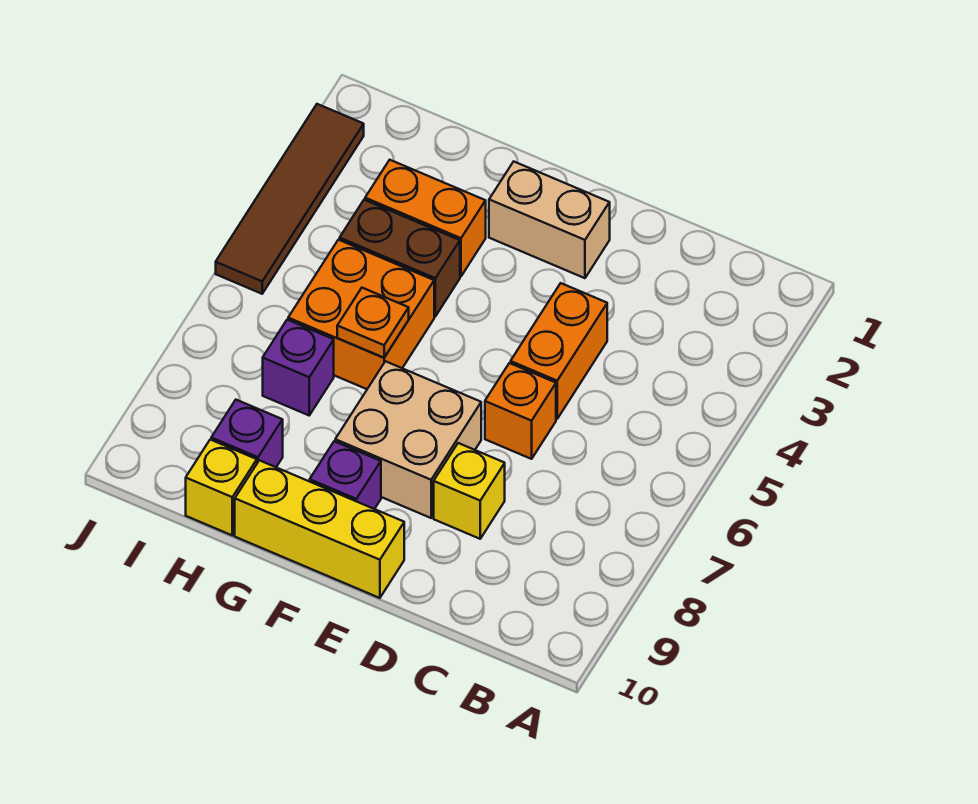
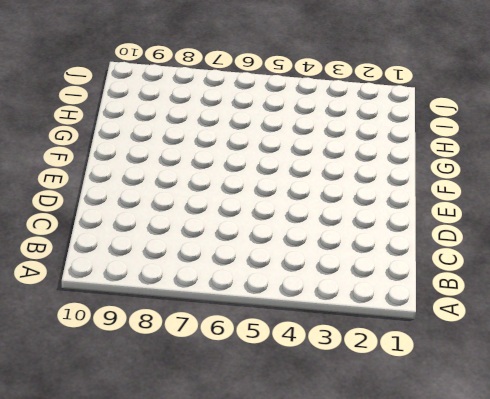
none -> orange brick D4:D5 level 1
none -> orange brick D6 level 1
none -> yellow brick D8 level 1

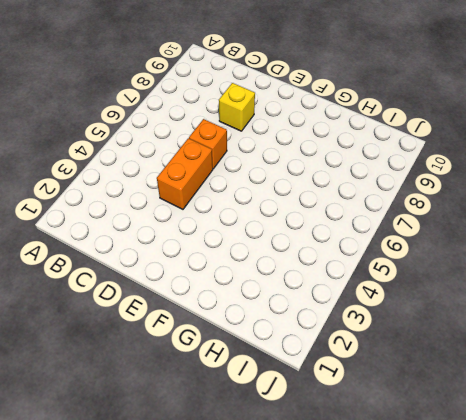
none -> tan brick E2:F2 level 1
none -> tan brick E7:F8 level 1
none -> yellow brick E10:G10 level 1

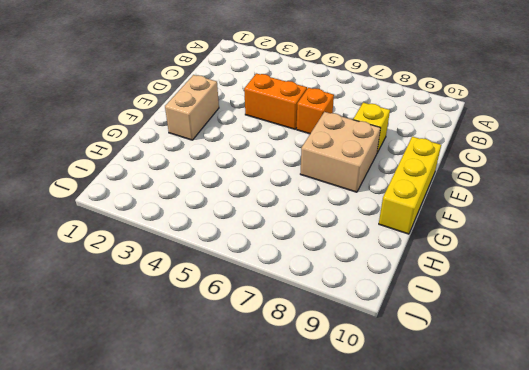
none -> purple brick F9 level 1
none -> orange brick G3:H3 level 1
none -> brown brick G4:H4 level 1

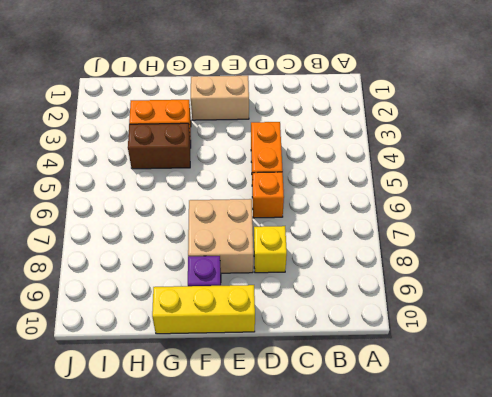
none -> orange brick G5:H6 level 1
none -> purple brick H7 level 1
none -> purple brick H9 level 1

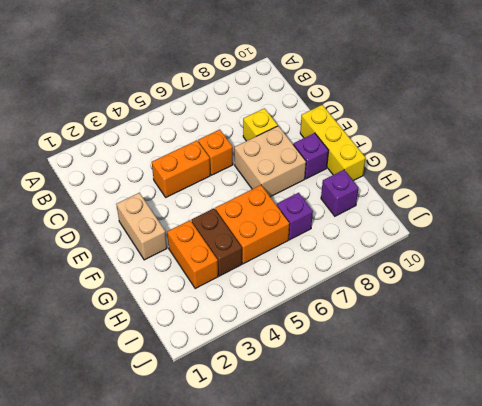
none -> yellow brick H10 level 1
none -> brown tile J2:J5 level 1
none -> orange plate G6 level 2

